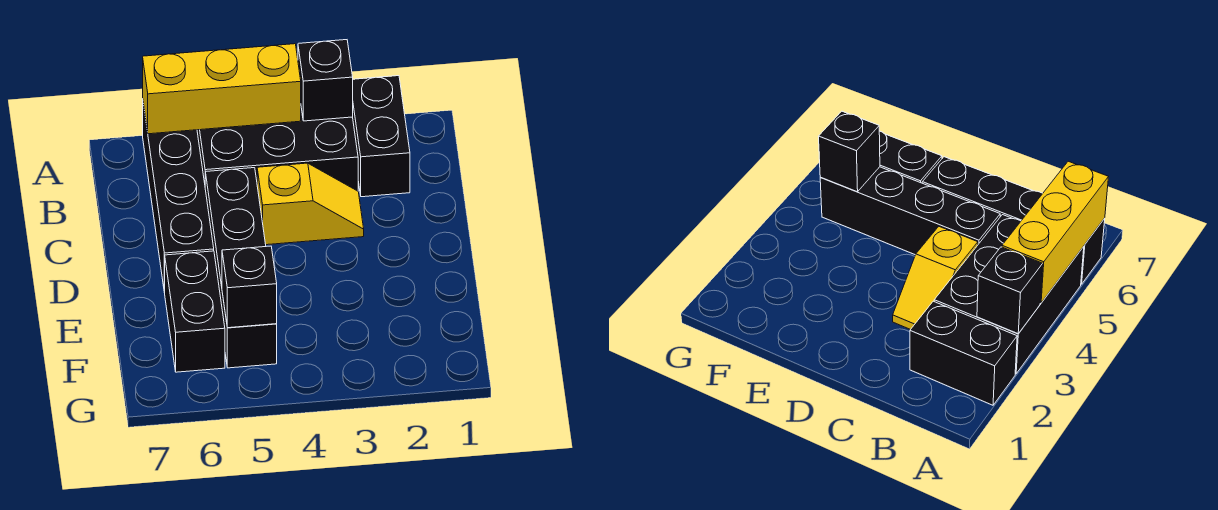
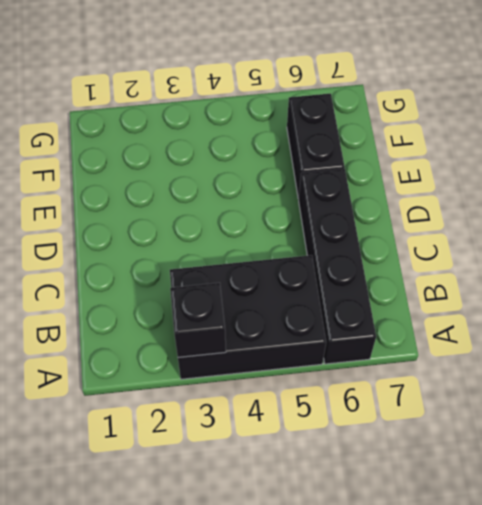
none -> black brick A2:B2 level 1
none -> yellow slope C3:C4 level 1 top 4

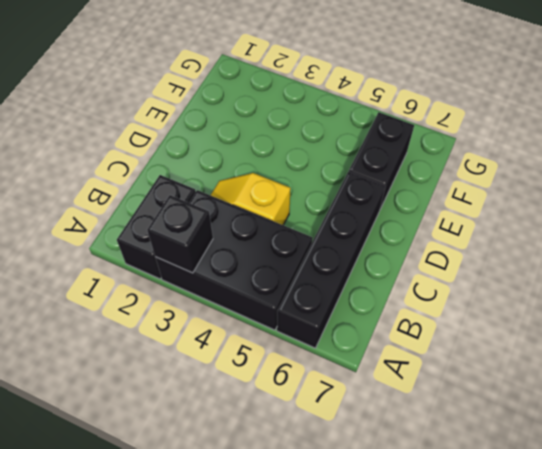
none -> black brick C5:F5 level 1
none -> yellow brick A4:A6 level 2

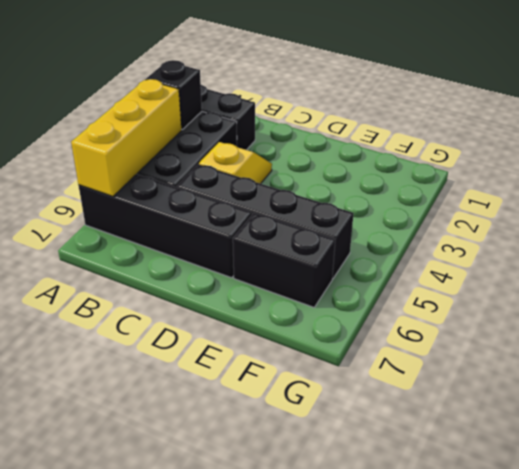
none -> black brick F5 level 2

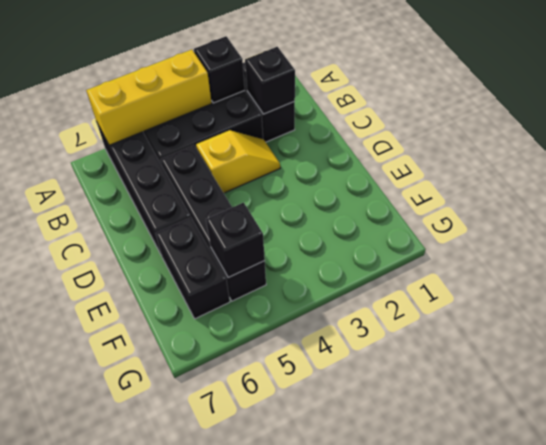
black brick B2 level 2 -> none

